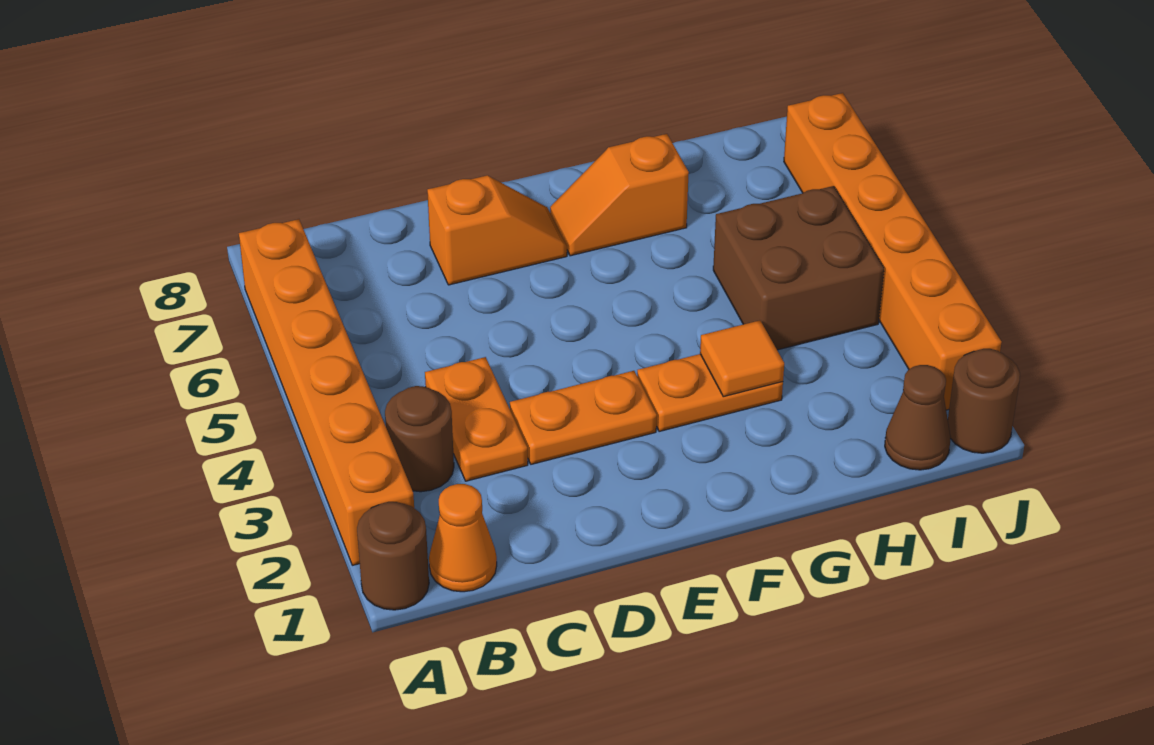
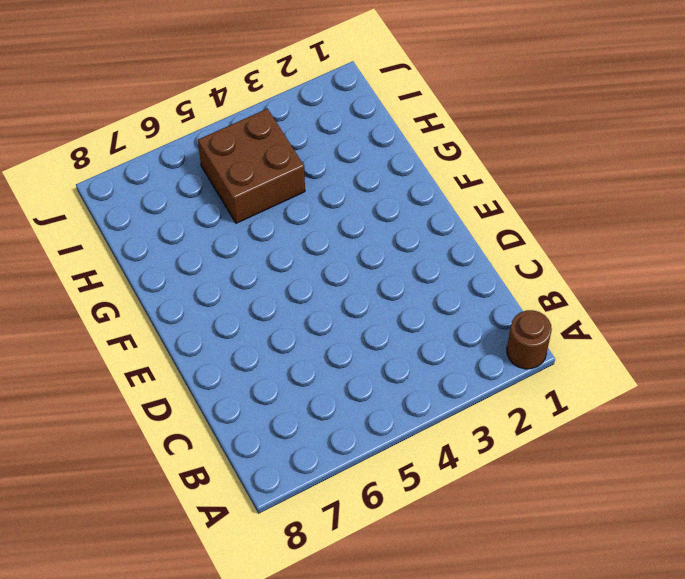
none -> orange brick A2:A7 level 1
none -> orange cone B1 level 1
none -> brown round brick B3 level 1

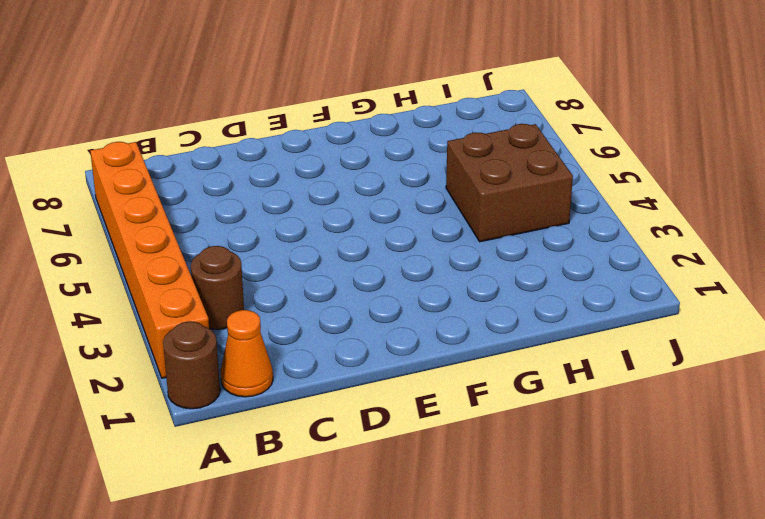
none -> orange plate C3:C4 level 1
none -> orange plate D3:E3 level 1
none -> orange slope D7:E7 level 1 top D

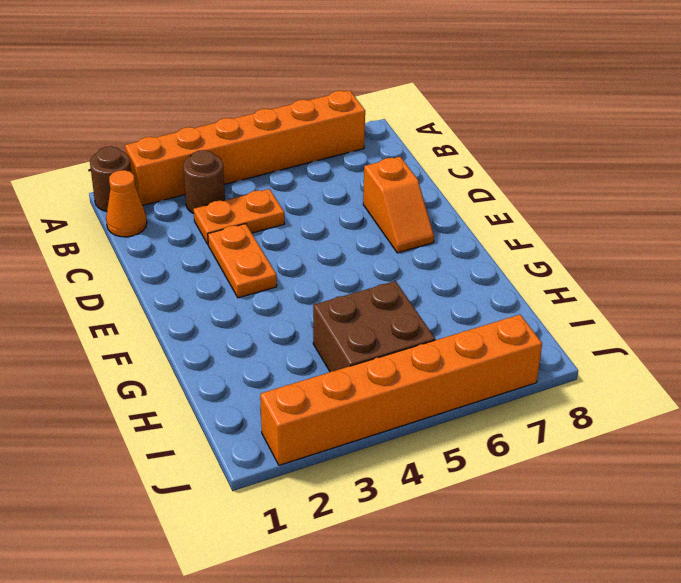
none -> orange plate F3:G3 level 1
none -> orange slope F7:G7 level 1 top G
none -> brown cone I1 level 1

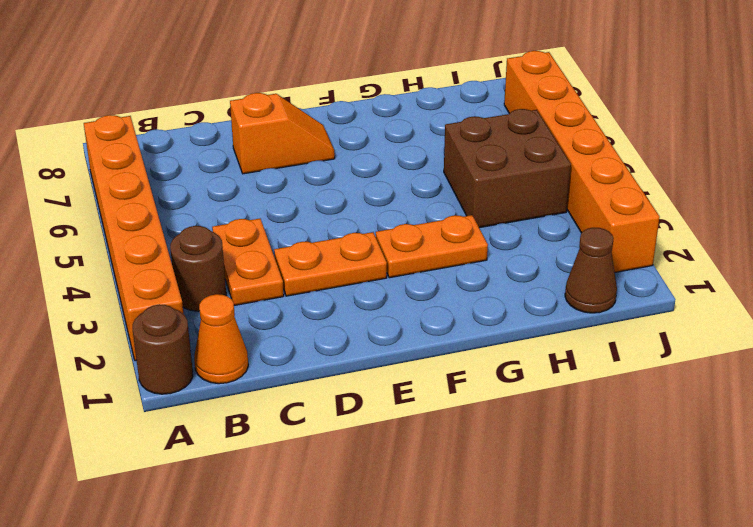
none -> orange slope F7:G7 level 1 top G
none -> brown round brick J1 level 1
none -> orange tile G3 level 2

